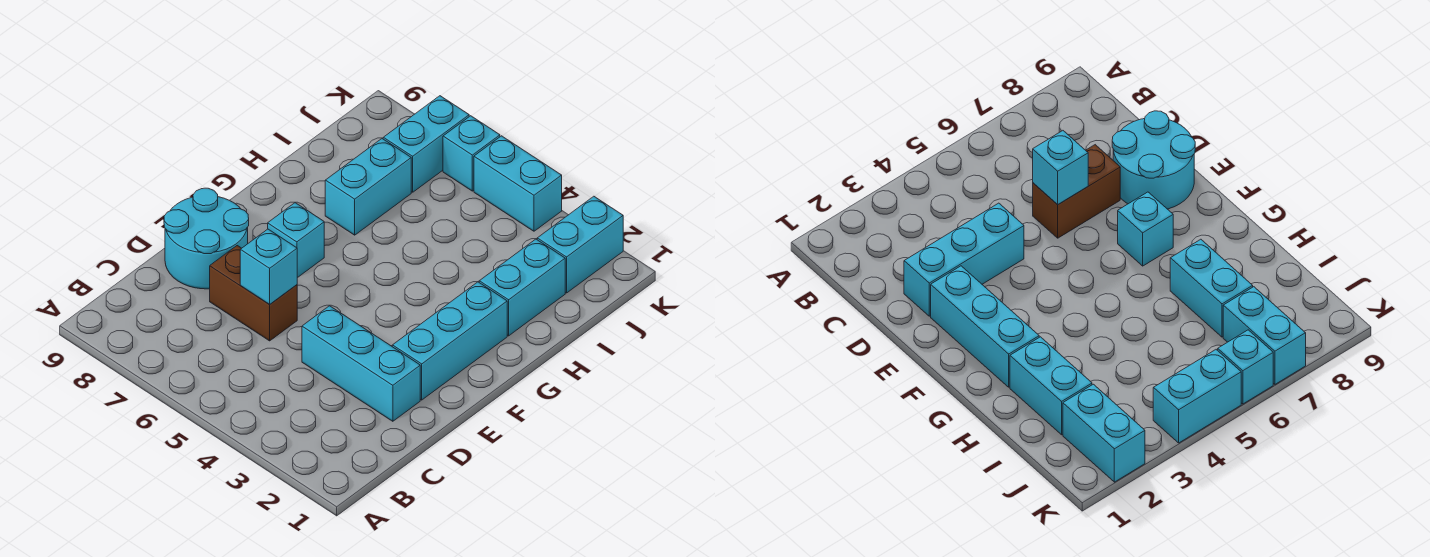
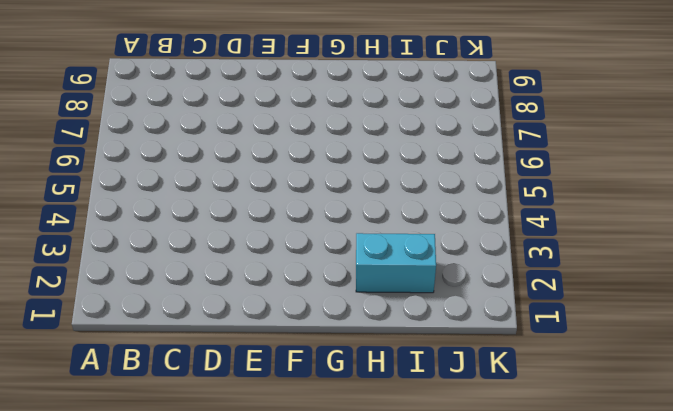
none -> cyan brick D2:D4 level 1
none -> brown brick D6:D7 level 1
none -> cyan round brick D8:E9 level 1

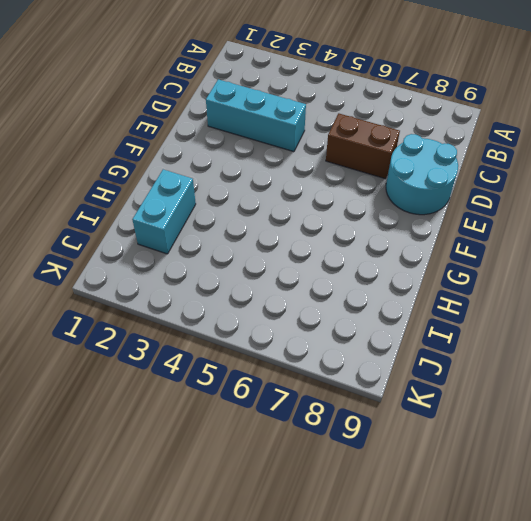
none -> cyan brick E2:G2 level 1
none -> cyan brick F7 level 1
none -> cyan brick H7:I7 level 1

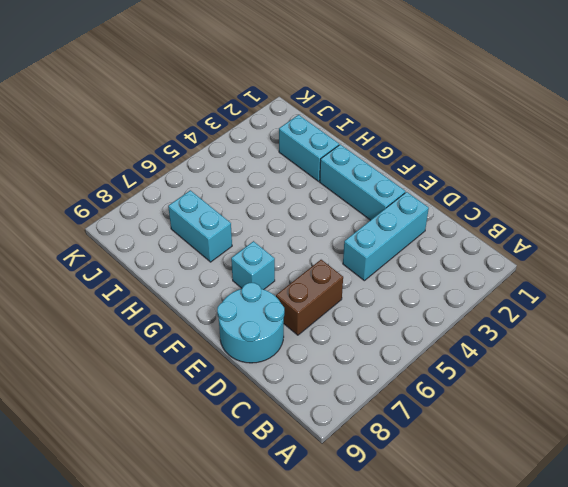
none -> cyan brick J2:K2 level 1
none -> cyan brick J7:K7 level 1
none -> cyan brick K4:K5 level 1

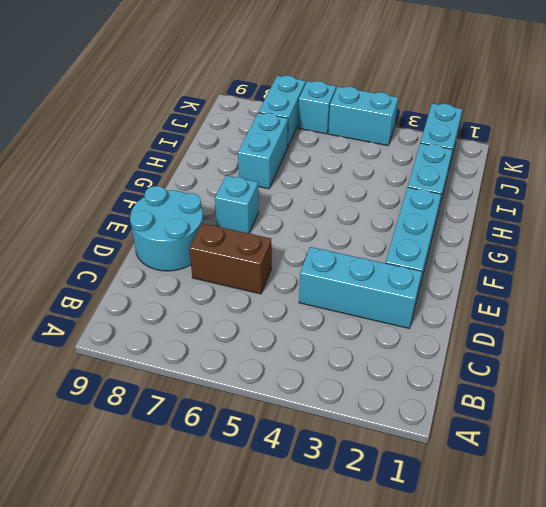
none -> cyan brick D6 level 2

